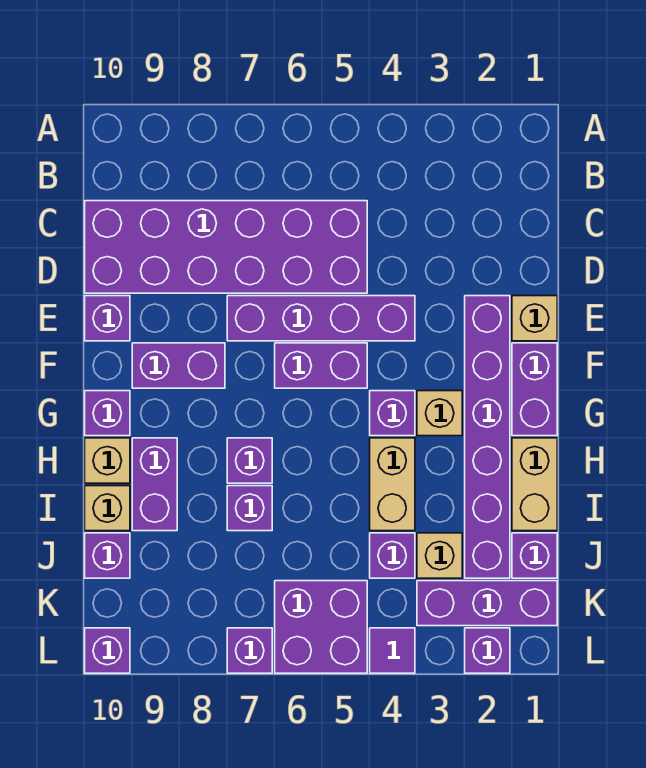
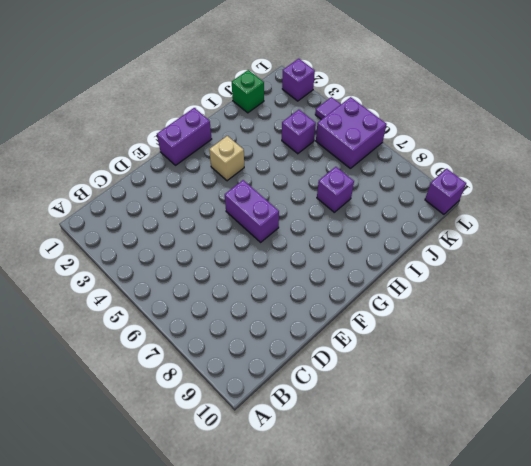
green brick J1 level 1 -> purple brick J1 level 1
none -> purple brick C5:D10 level 1
none -> tan brick E1 level 1
none -> purple brick E2:J2 level 1

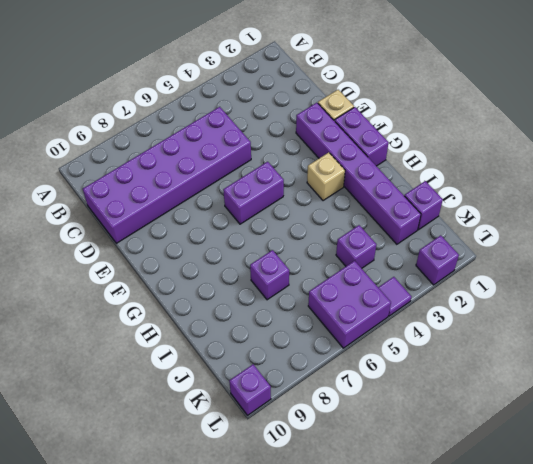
none -> purple brick E4:E7 level 1
none -> purple brick E10 level 1
none -> purple brick F8:F9 level 1

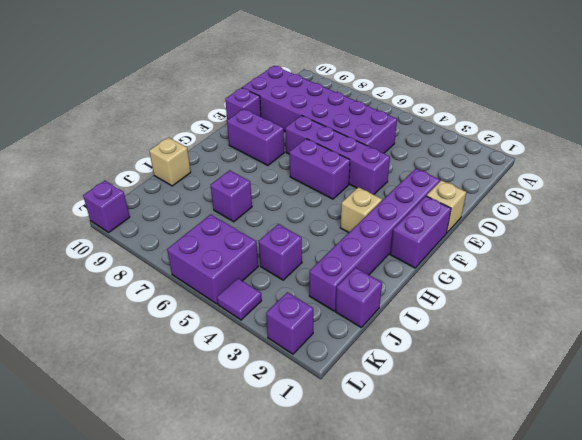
none -> purple brick G4 level 1
none -> purple brick G10 level 1
none -> tan brick H1:I1 level 1

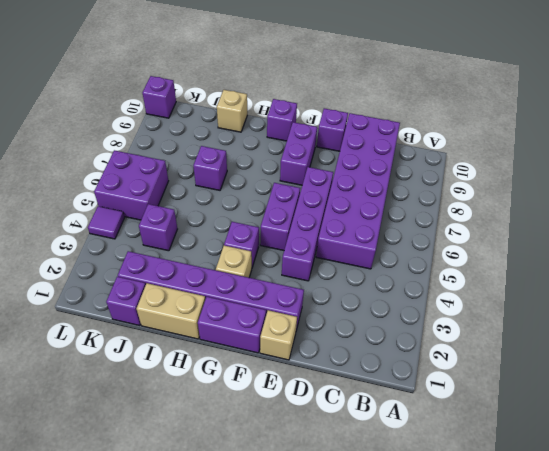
none -> tan brick H4:I4 level 1
none -> purple brick H7 level 1
none -> purple brick H9:I9 level 1

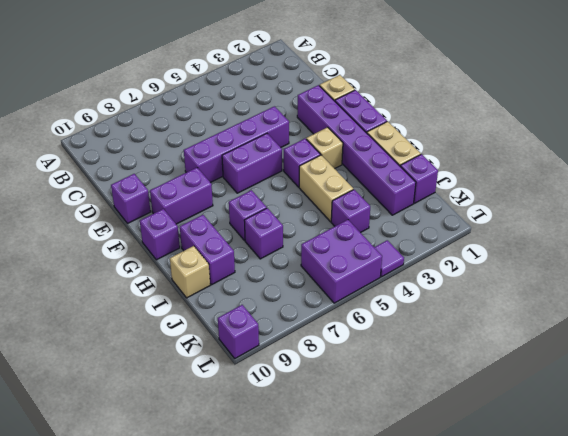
none -> purple brick C5:D10 level 1
none -> tan brick H10 level 1
none -> tan brick J3 level 1

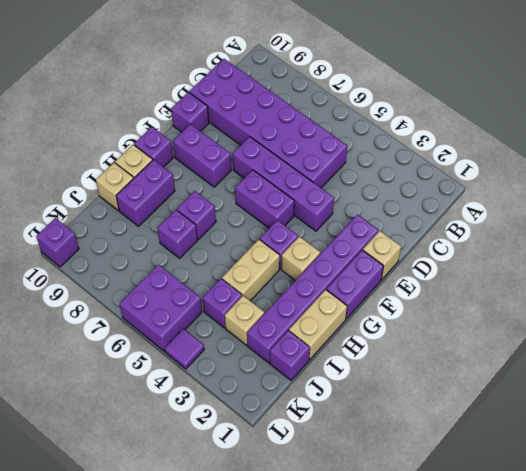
none -> purple brick J10 level 1
none -> purple brick K1:K3 level 1
none -> purple brick L2 level 1

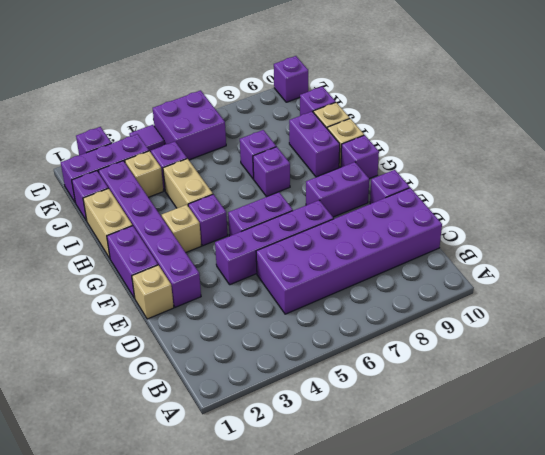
none -> purple brick L7 level 1

